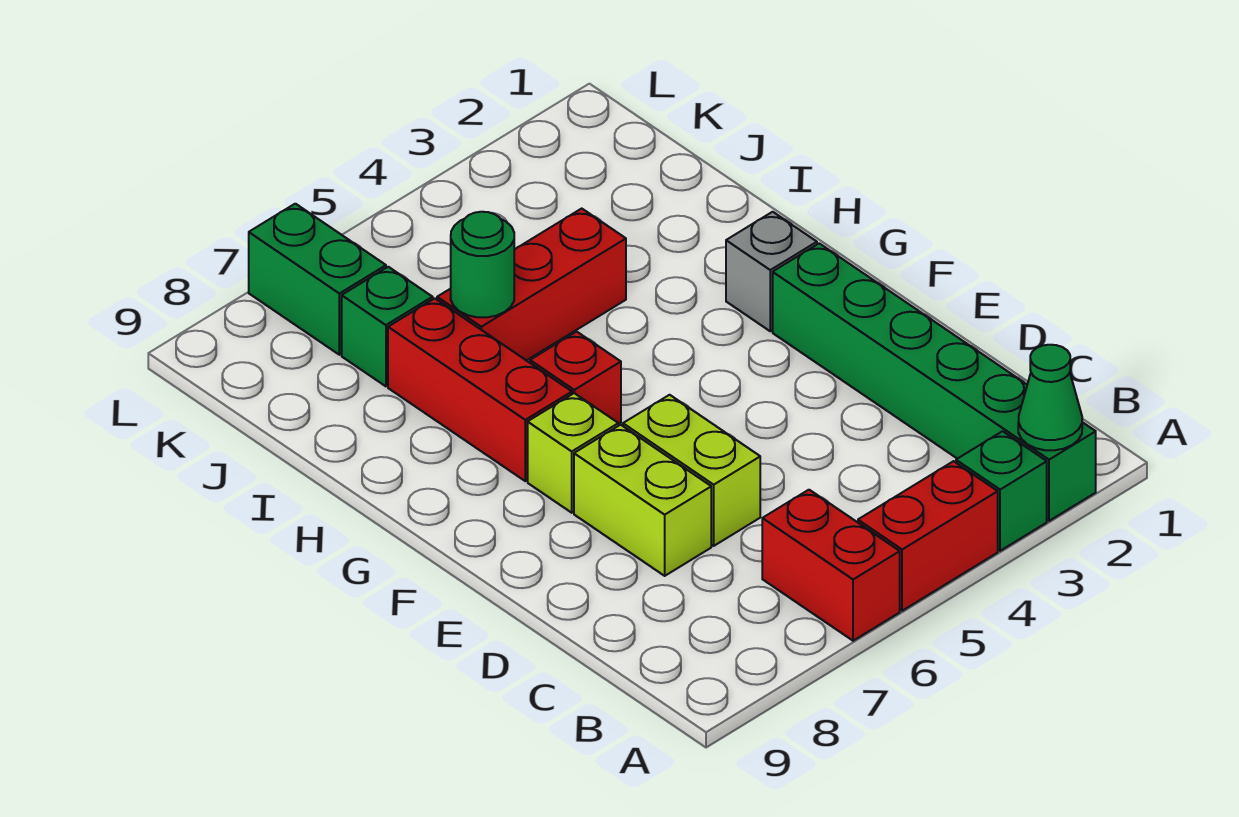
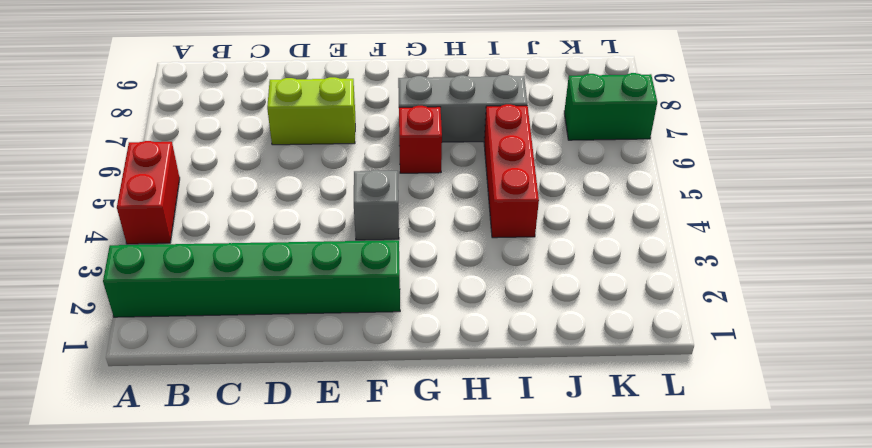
grey brick F4 level 1 -> grey brick G2 level 1
grey brick G7:I7 level 1 -> red brick G7:I7 level 1
none -> green brick A3 level 1
none -> red brick A6:B6 level 1
none -> lime brick D6:E6 level 1

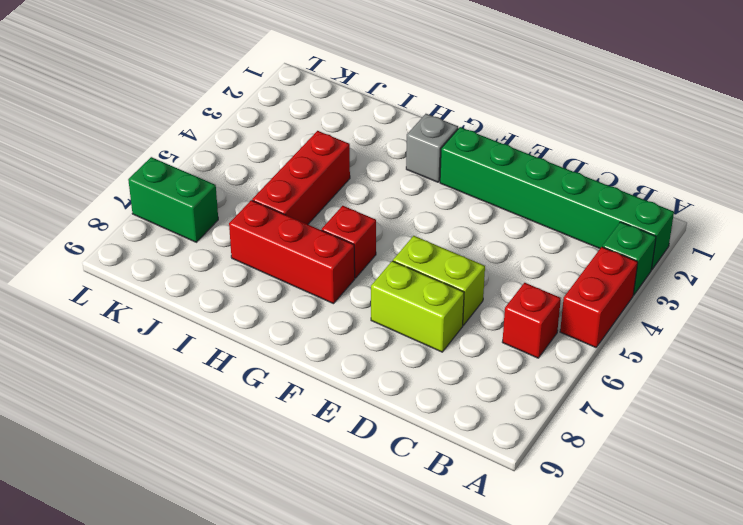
red brick B6 level 1 -> red brick A6:B6 level 1
none -> lime brick F7 level 1
none -> green brick J7 level 1
none -> green cone A2 level 2

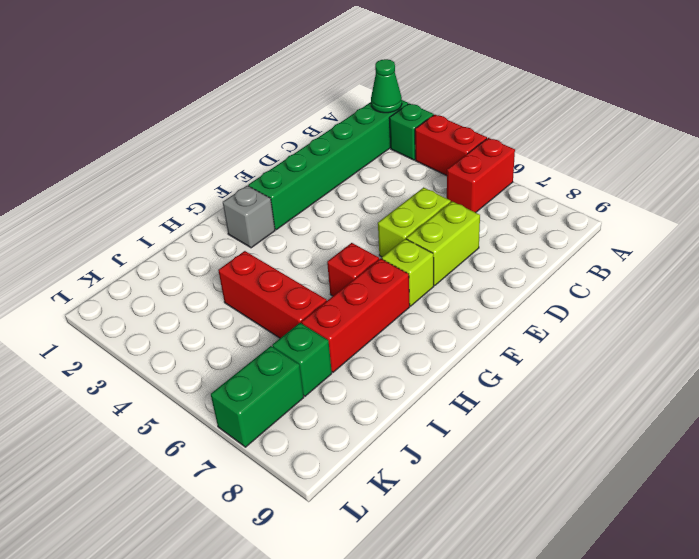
none -> green round brick I6 level 2

